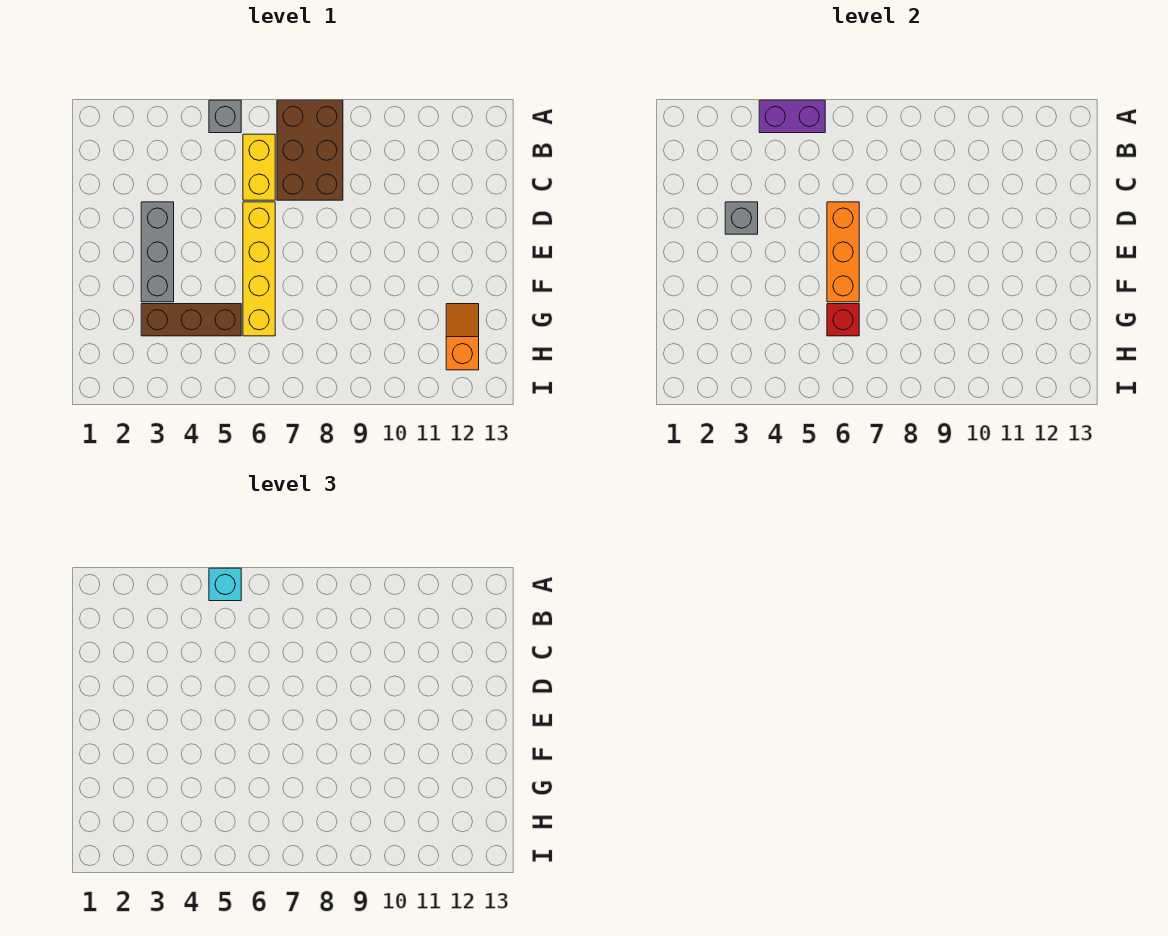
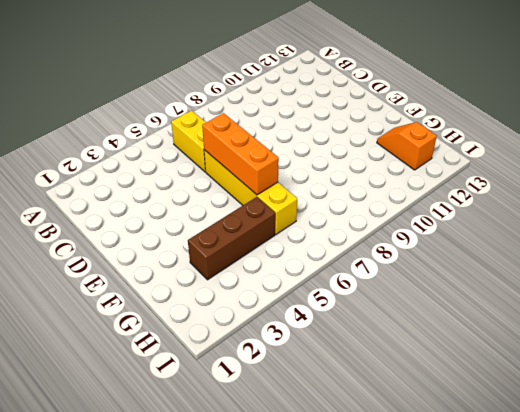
none -> grey brick A5 level 1
none -> brown brick A7:C8 level 1
none -> grey brick D3:F3 level 1

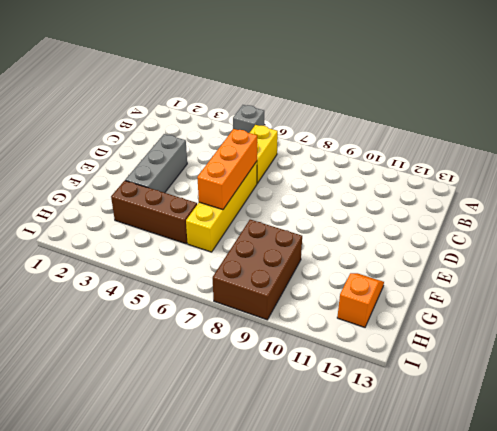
brown brick G8:I9 level 1 -> brown brick A7:C8 level 1
none -> purple brick A4:A5 level 2
none -> grey brick D3 level 2
none -> red brick G6 level 2

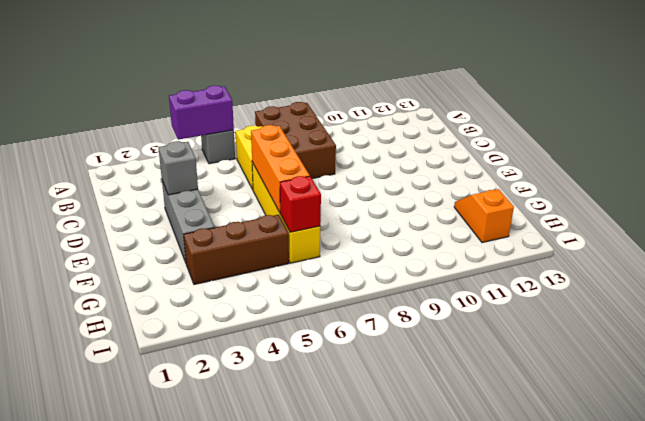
none -> cyan brick A5 level 3

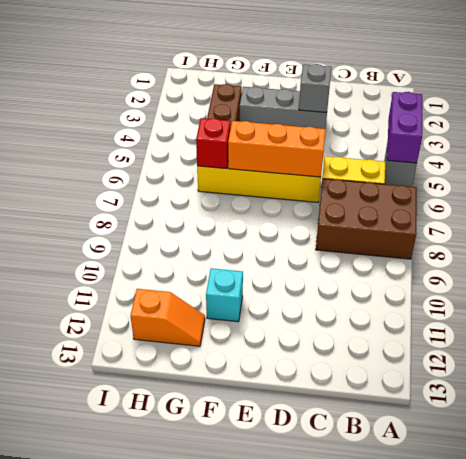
cyan brick F11 level 1 -> cyan brick A5 level 3

